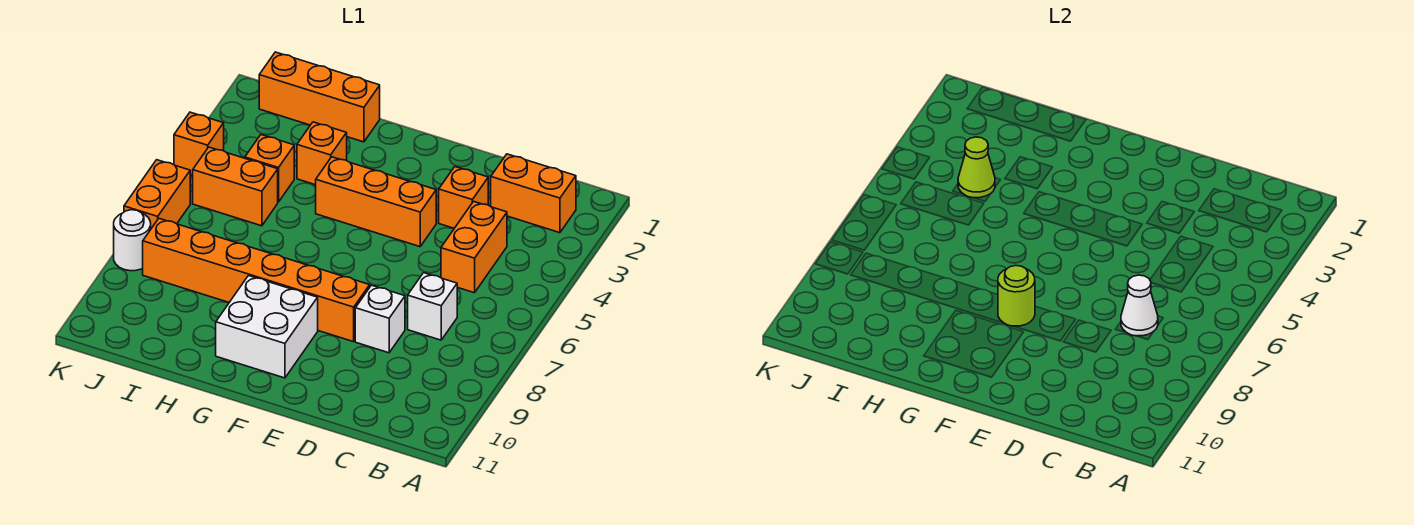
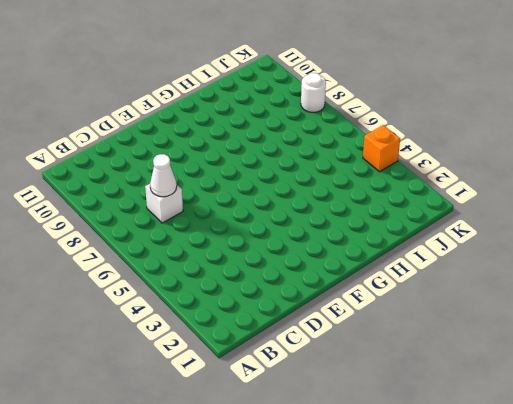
none -> orange brick B2:C2 level 1
none -> orange brick C4:C5 level 1
none -> orange brick D3 level 1

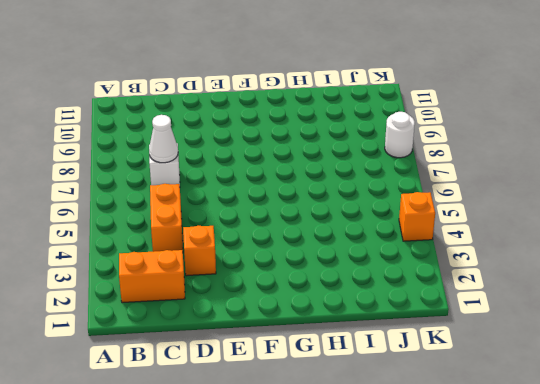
none -> white brick D8 level 1
none -> orange brick E4:G4 level 1
none -> orange brick E8:J8 level 1

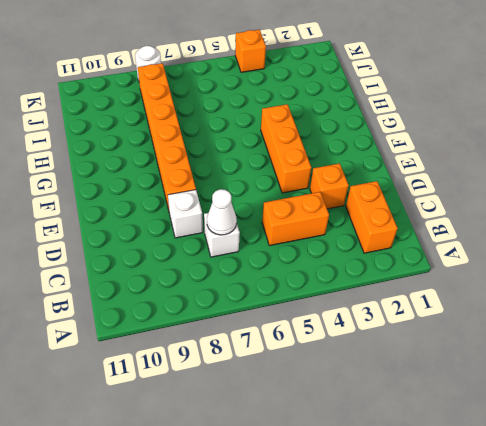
none -> white brick F9:G10 level 1
none -> orange brick H1:J1 level 1
none -> orange brick H3 level 1

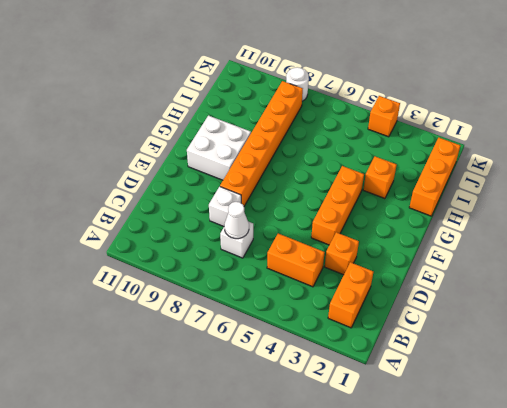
none -> orange brick I4 level 1
none -> orange brick I5:J5 level 1
none -> orange brick K6:K7 level 1

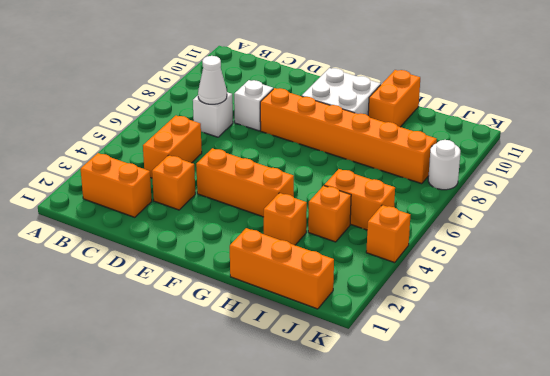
orange brick H10:H11 level 1 -> orange brick K6:K7 level 1
none -> lime round brick F8 level 2
none -> lime cone I4 level 2

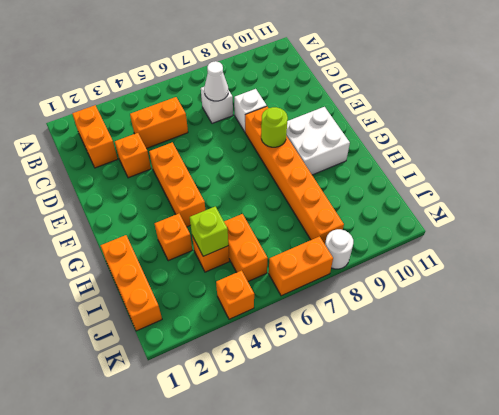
lime brick I4 level 2 -> lime cone I4 level 2

